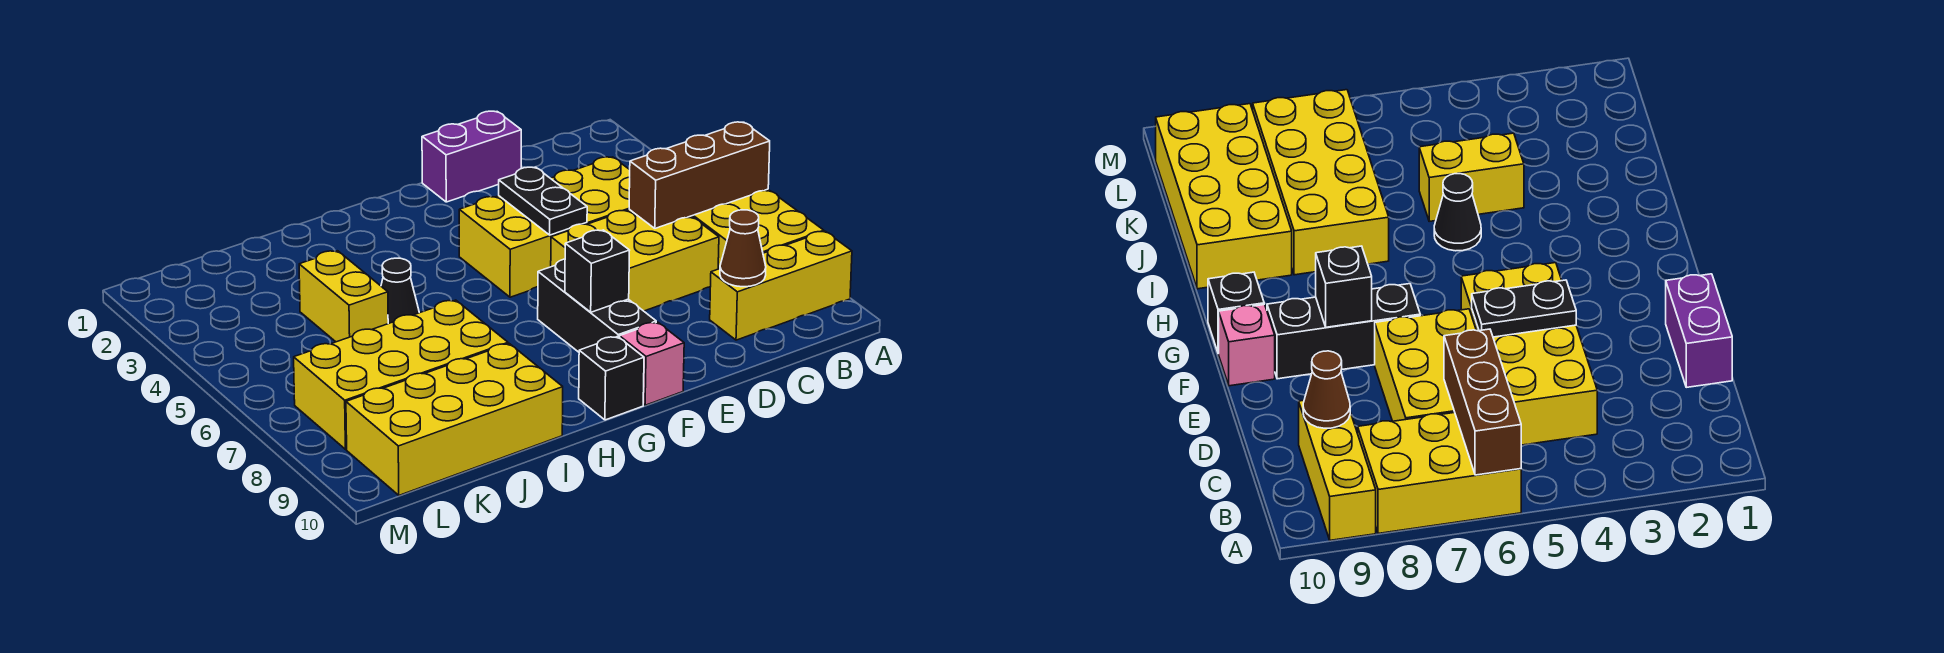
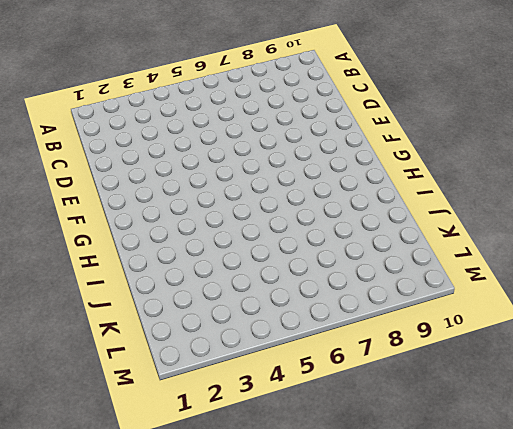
none -> yellow brick A6:B8 level 1
none -> yellow brick A9:C9 level 1
none -> yellow brick C4:F5 level 1

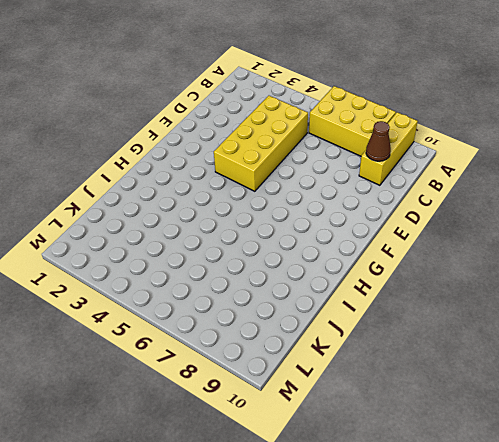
none -> yellow brick C6:E7 level 1
none -> purple brick D1:E1 level 1
none -> black brick F7:F9 level 1

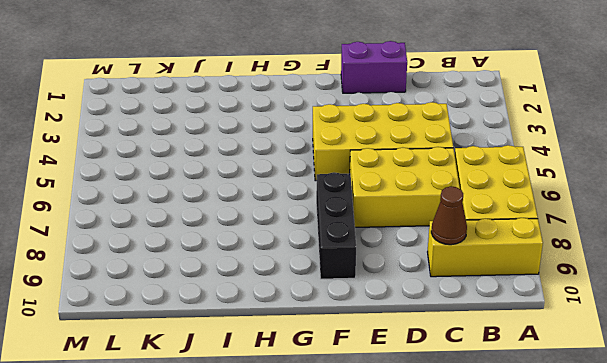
none -> pink brick F10 level 1
none -> black brick G10 level 1
none -> black cone I5 level 1

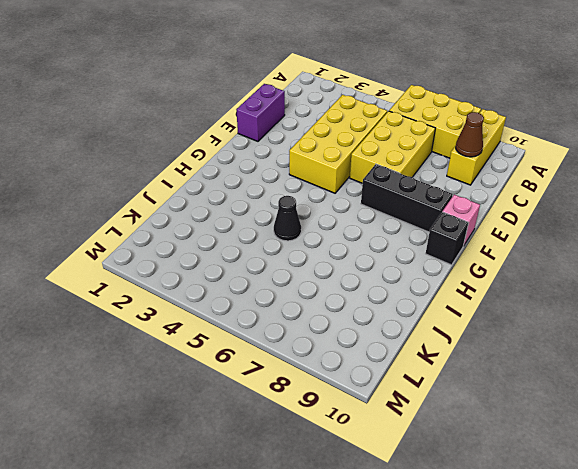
none -> yellow brick I7:L8 level 1
none -> yellow brick I9:L10 level 1
none -> yellow brick J4:J5 level 1

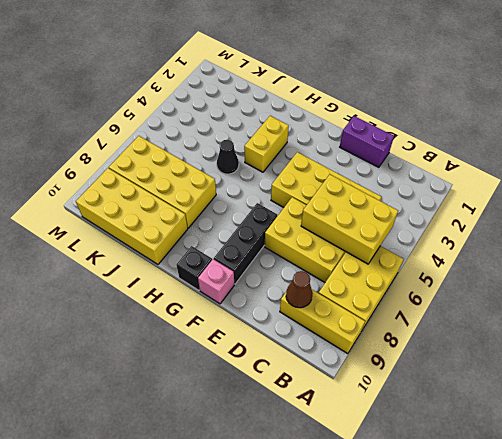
yellow brick B5:D6 level 2 -> brown brick A6:C6 level 2
yellow brick H3:H4 level 1 -> yellow brick J4:J5 level 1
none -> black plate E4:E5 level 2
none -> black brick F8 level 2

